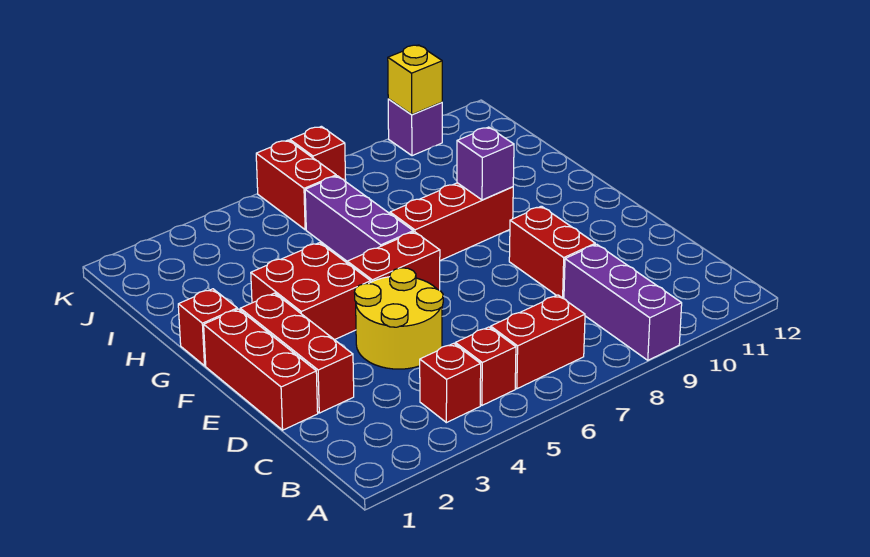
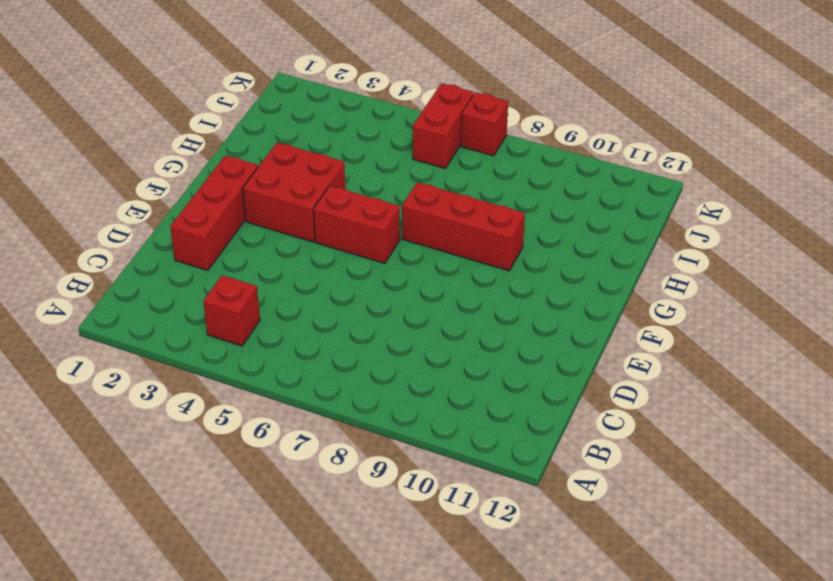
none -> purple brick A9:C9 level 1
none -> red brick B5 level 1
none -> red brick B6:B7 level 1

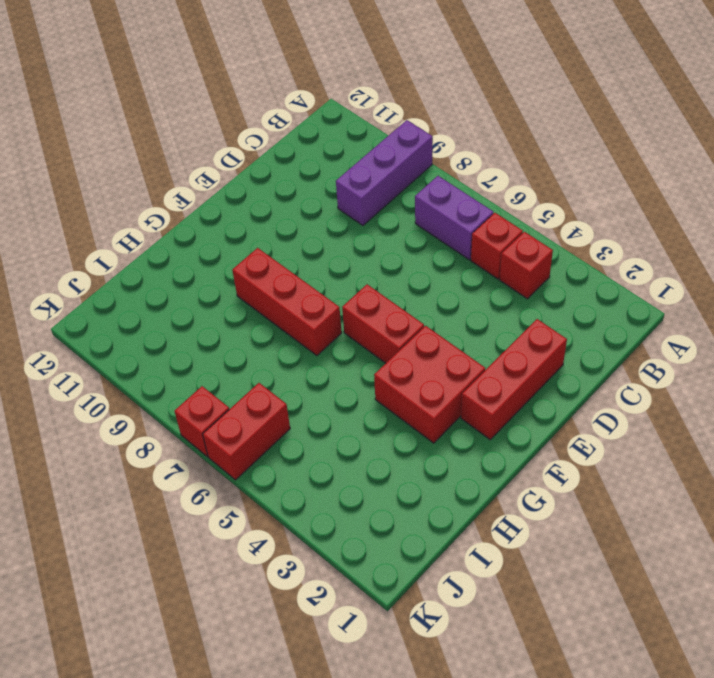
purple brick B6:B7 level 1 -> red brick B6:B7 level 1
none -> red brick D1:F1 level 1
none -> yellow round brick D4:E5 level 1
none -> red brick D9:E9 level 1

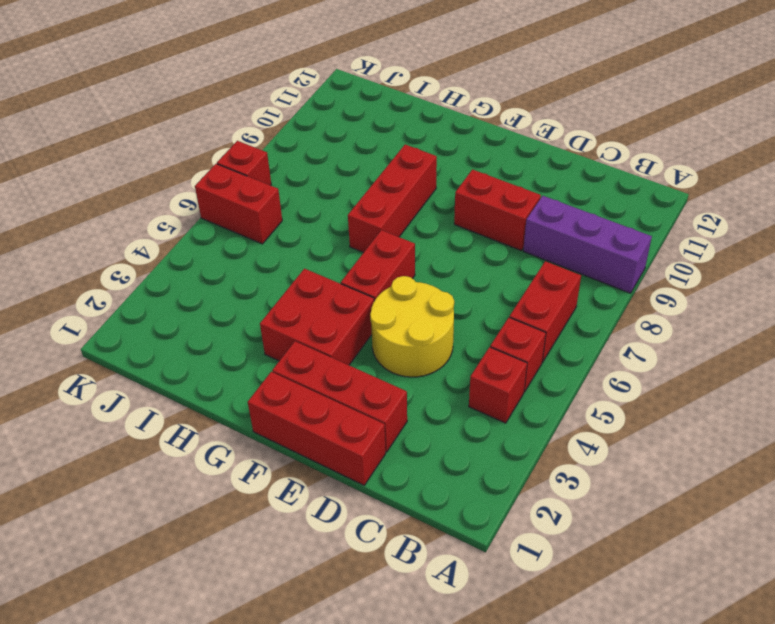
none -> red brick G1 level 1
none -> purple brick G6:I6 level 1
none -> purple brick K10 level 1

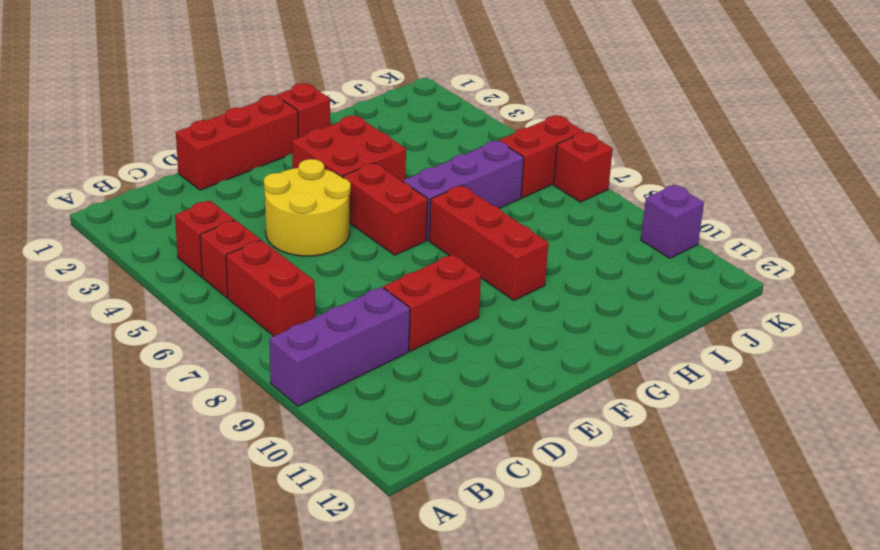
none -> red brick D2:F2 level 1
none -> purple brick G9 level 2
none -> yellow brick K10 level 2

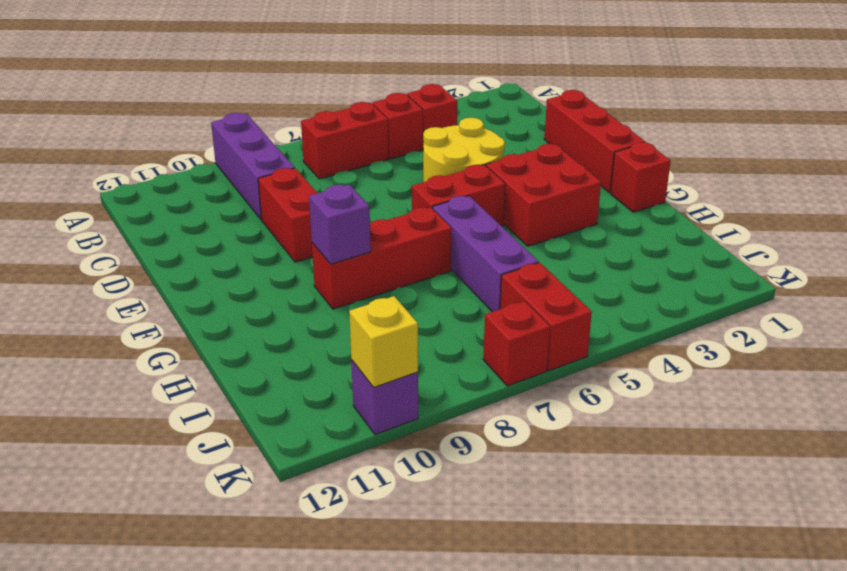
none -> red brick D2:F2 level 1

